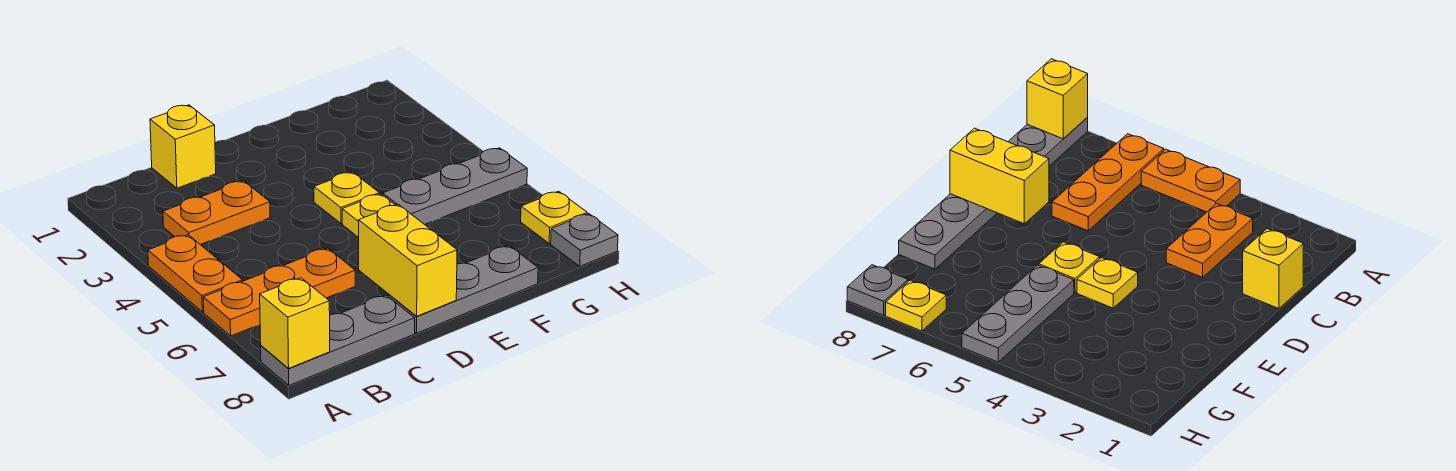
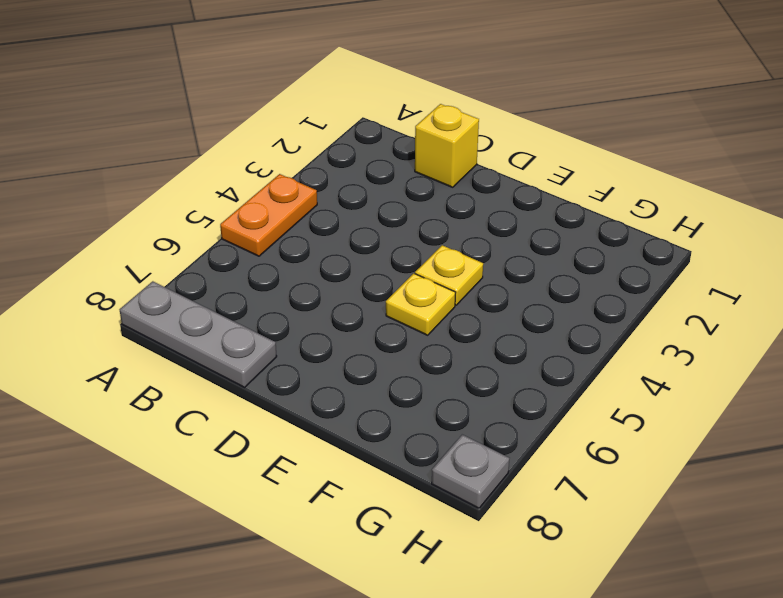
none -> orange plate A6:C6 level 1
none -> orange plate B3:C3 level 1
none -> grey plate D8:F8 level 1

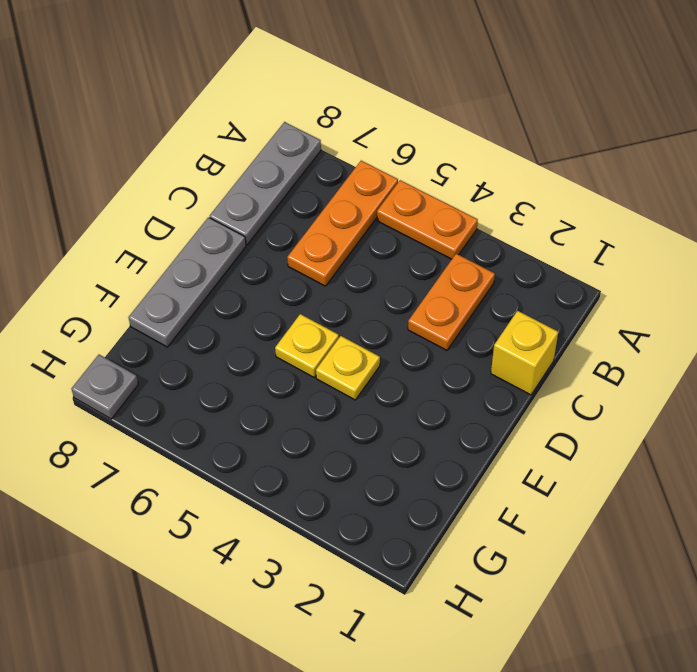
none -> grey plate F5:H5 level 1
none -> yellow plate H7 level 1
none -> yellow brick A8 level 2

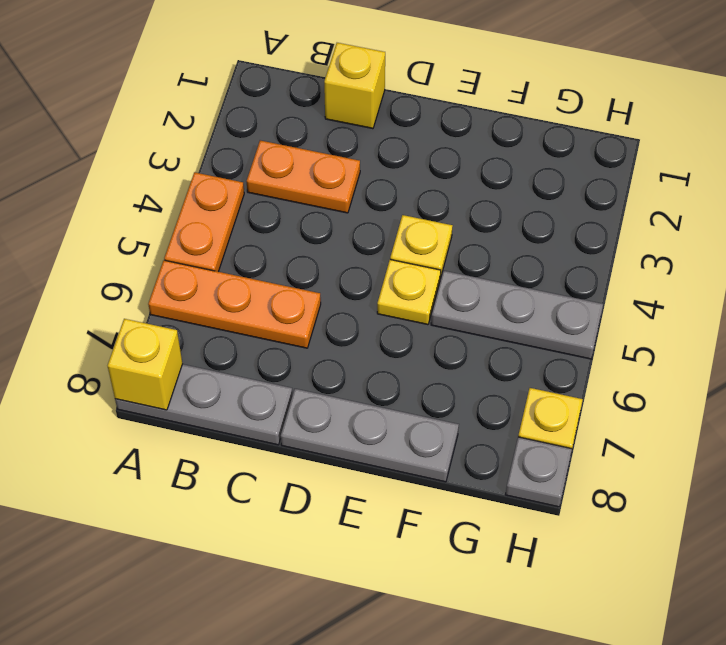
none -> yellow brick D7:D8 level 2

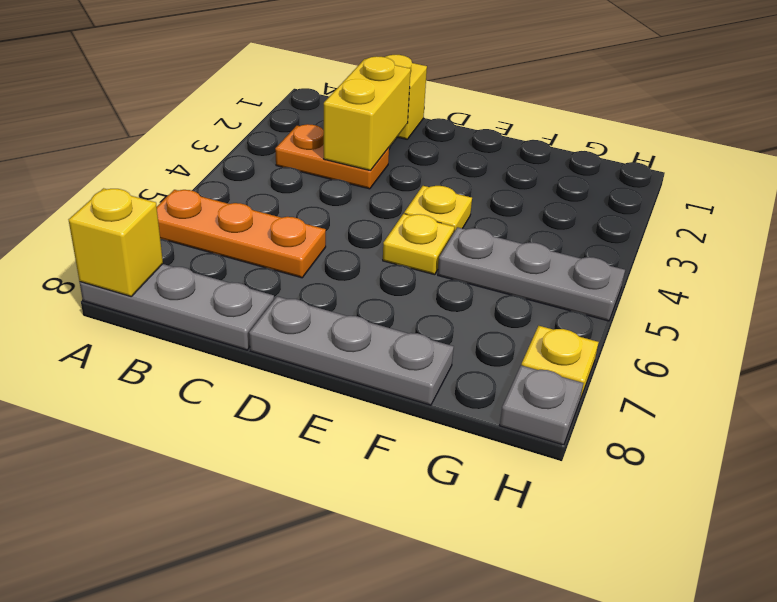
yellow brick C2:C3 level 2 -> yellow brick D7:D8 level 2
none -> orange plate A4:A5 level 1

